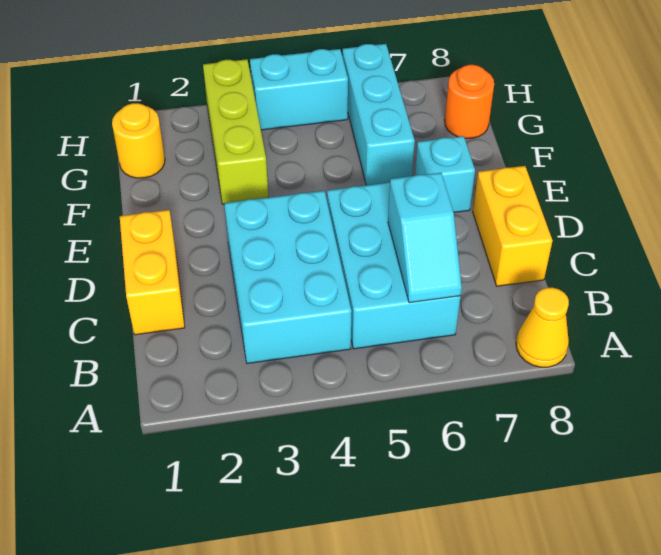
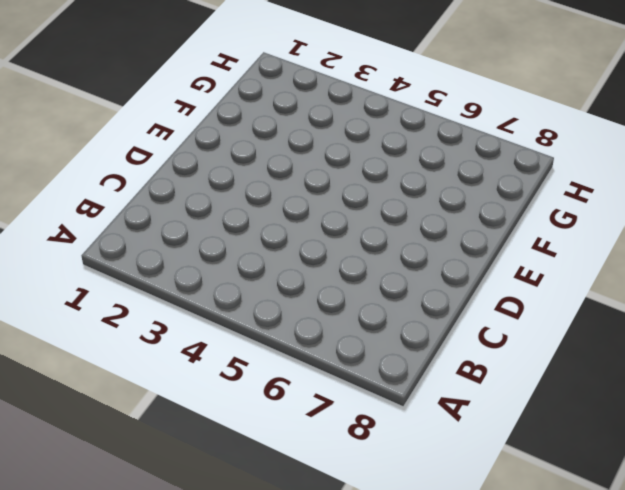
none -> yellow cone A8 level 1
none -> cyan brick B3:D4 level 1
none -> cyan brick B5:D6 level 1

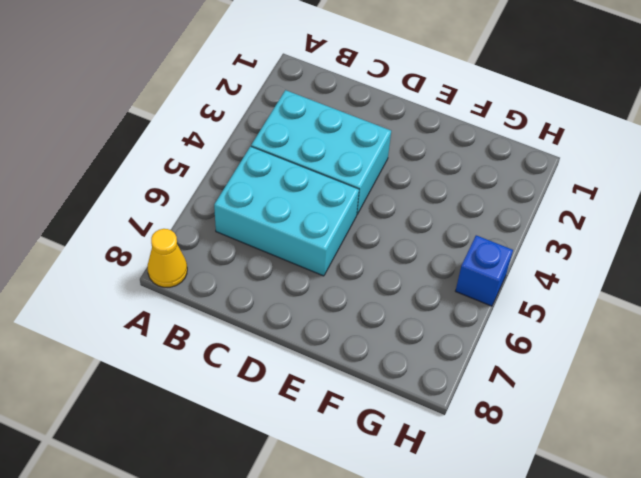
blue brick H5 level 1 -> cyan brick H4:H5 level 1
none -> yellow brick C1:D1 level 1
none -> yellow brick C8:D8 level 1
none -> cyan brick E7 level 1

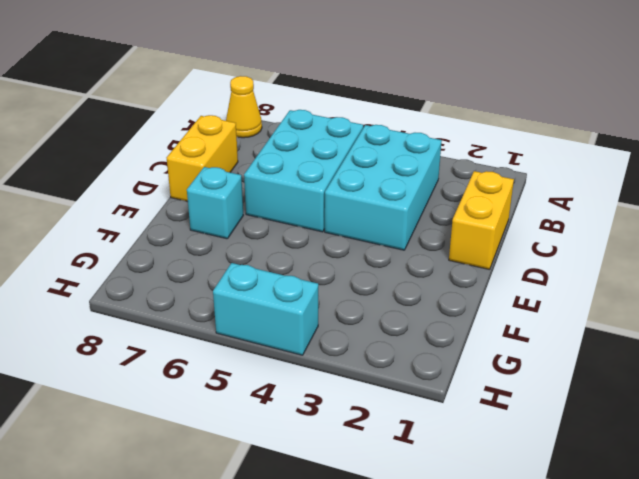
none -> lime brick F3:H3 level 1
none -> cyan brick F6:H6 level 1
none -> yellow round brick G1 level 1

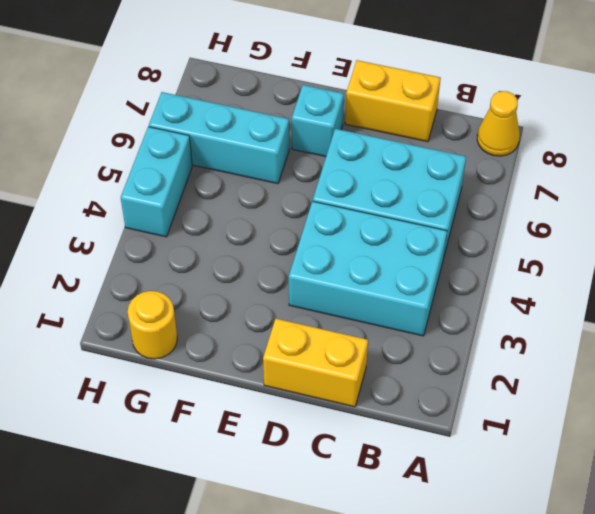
none -> lime brick F3:H3 level 1
none -> orange round brick G8 level 1
none -> cyan slope B6:C6 level 2 top C

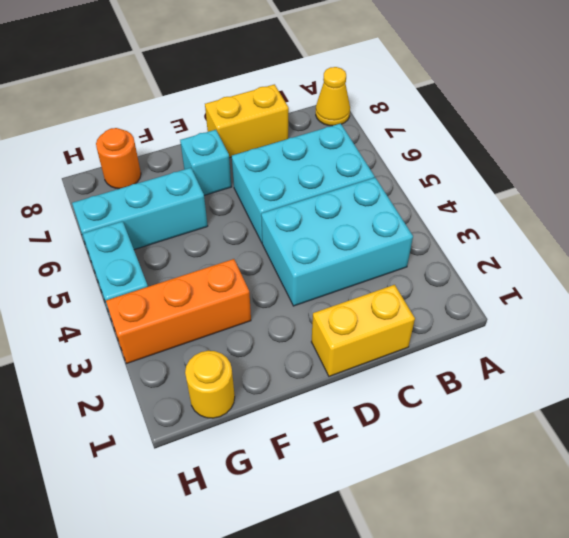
orange brick F3:H3 level 1 -> lime brick F3:H3 level 1
none -> cyan slope B6:C6 level 2 top C

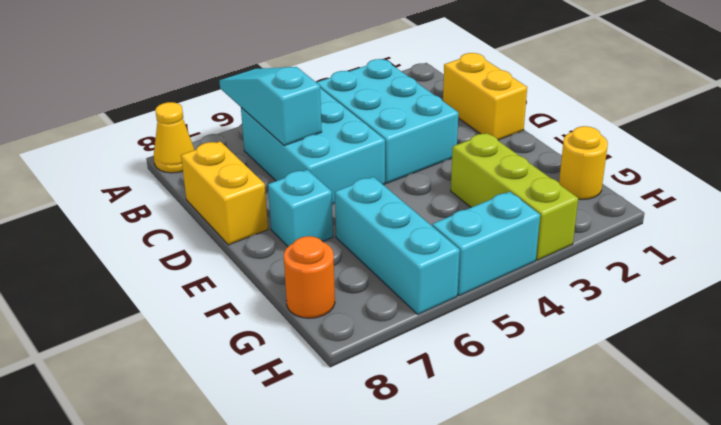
cyan slope A6:C6 level 2 top C -> cyan slope B6:C6 level 2 top C

